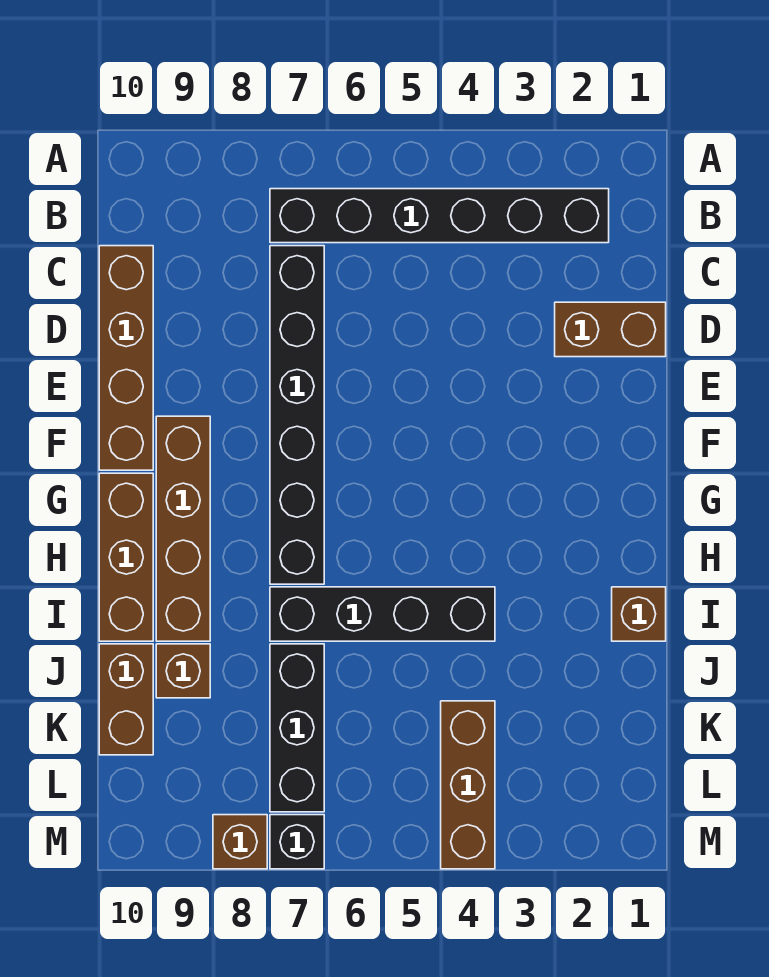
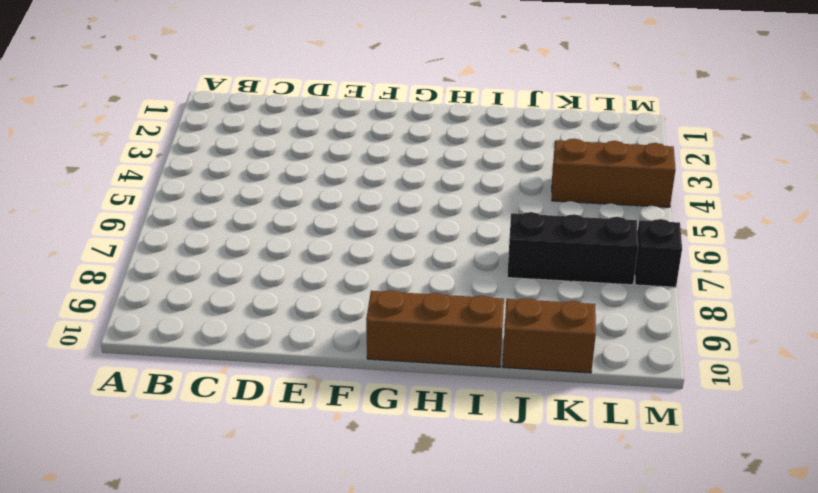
none -> black brick B2:B7 level 1
none -> black brick C7:H7 level 1
none -> brown brick C10:F10 level 1

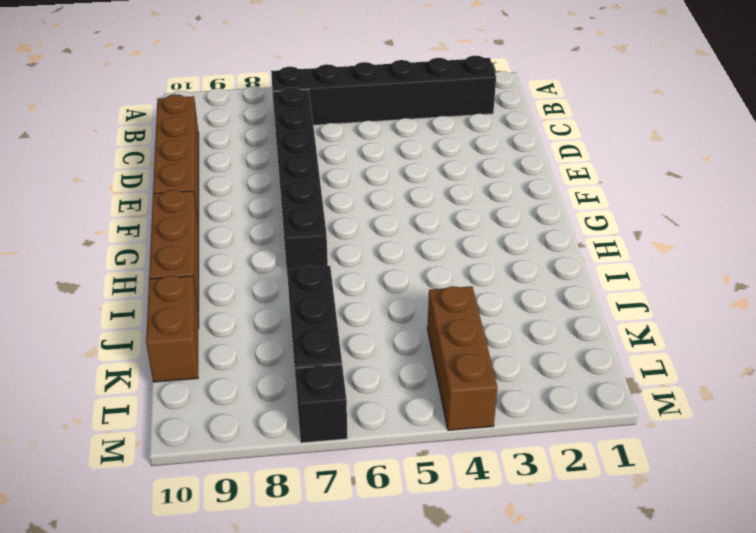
none -> brown brick D1:D2 level 1
none -> brown brick F9:I9 level 1
none -> brown brick I1 level 1

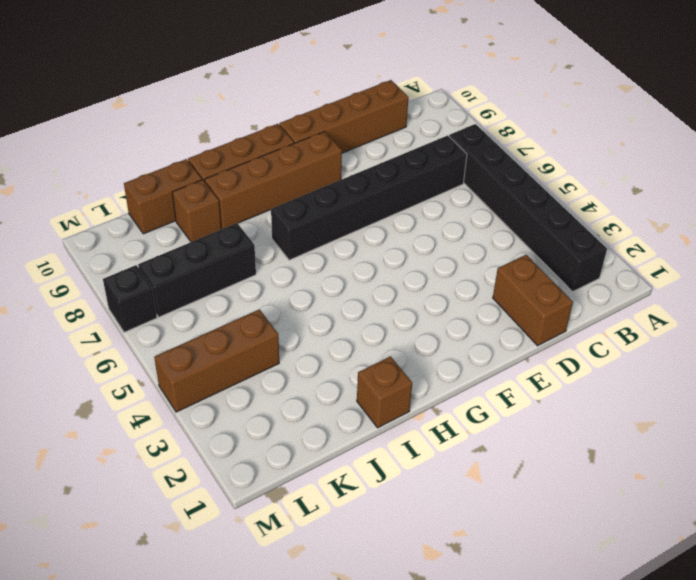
none -> black brick I4:I7 level 1
none -> brown brick M8 level 1

